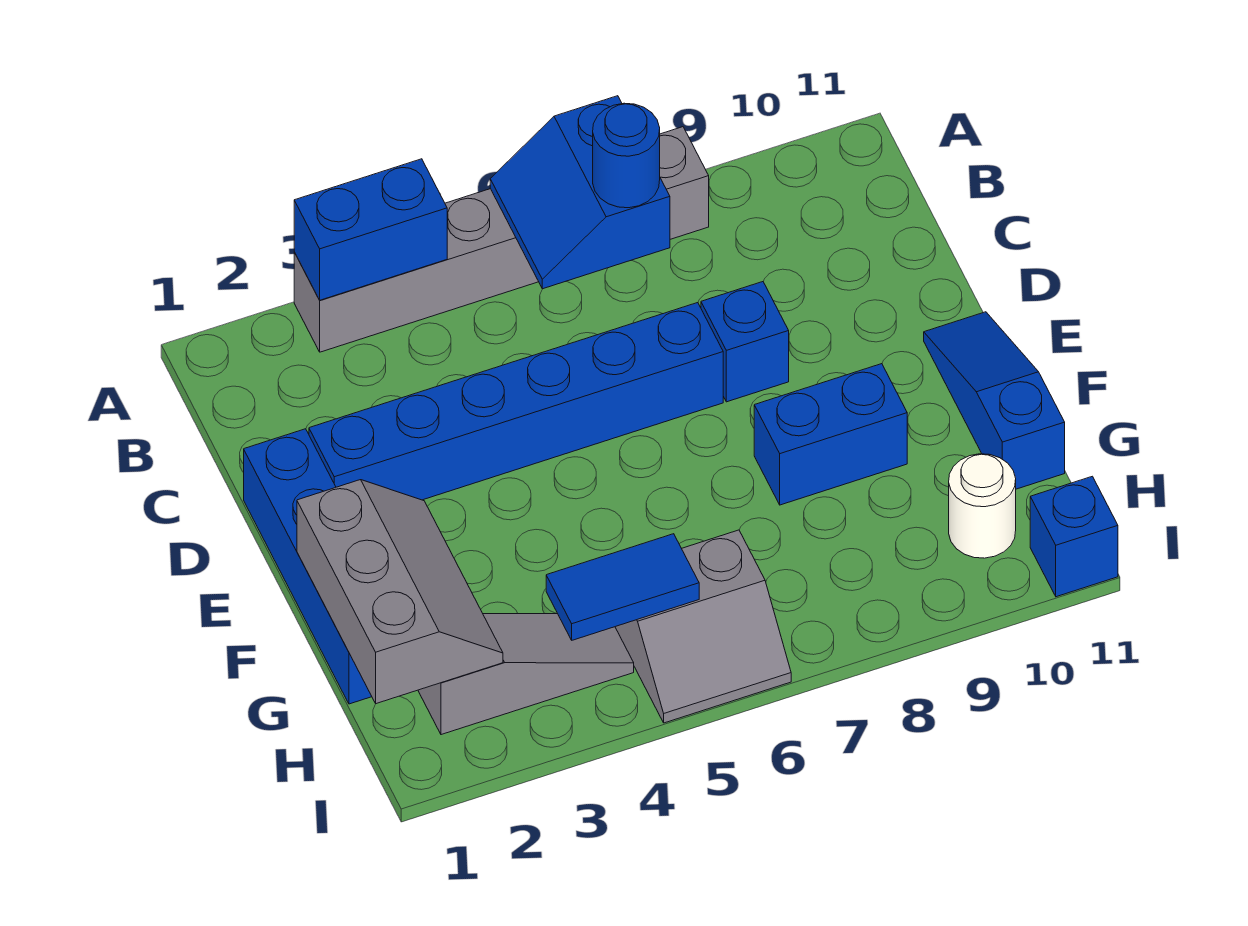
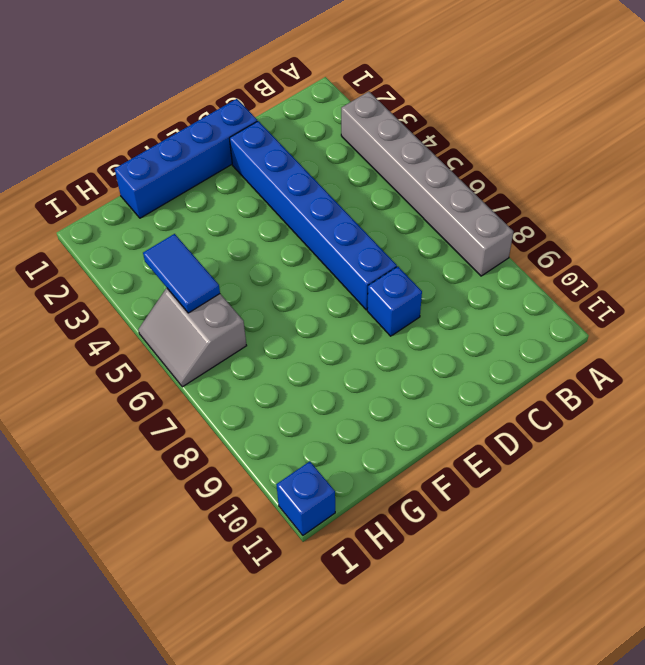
none -> blue slope E11:G11 level 1 top G
none -> blue brick F8:F9 level 1
none -> grey slope H2:H4 level 1 top 2

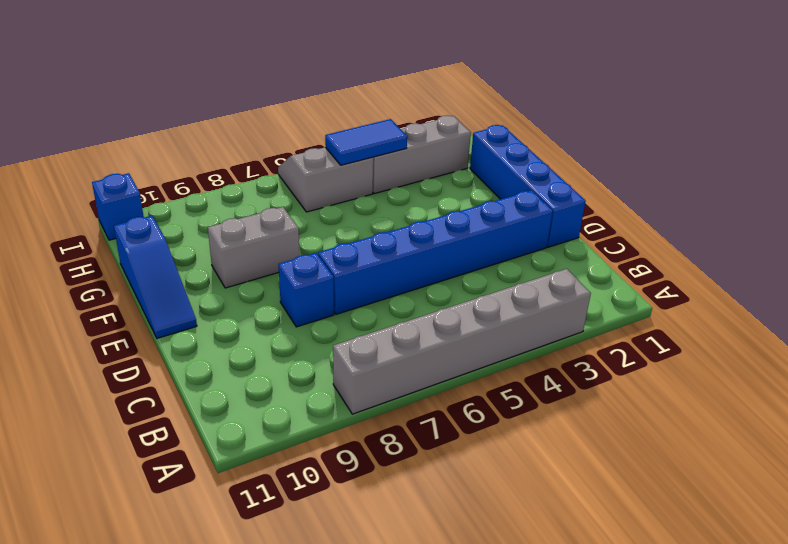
grey brick F8:F9 level 1 -> blue brick F8:F9 level 1
grey brick H2:H4 level 1 -> grey slope H2:H4 level 1 top 2
none -> white round brick H10 level 1
none -> blue brick A3:A4 level 2
none -> blue slope A6:B7 level 2 top 7

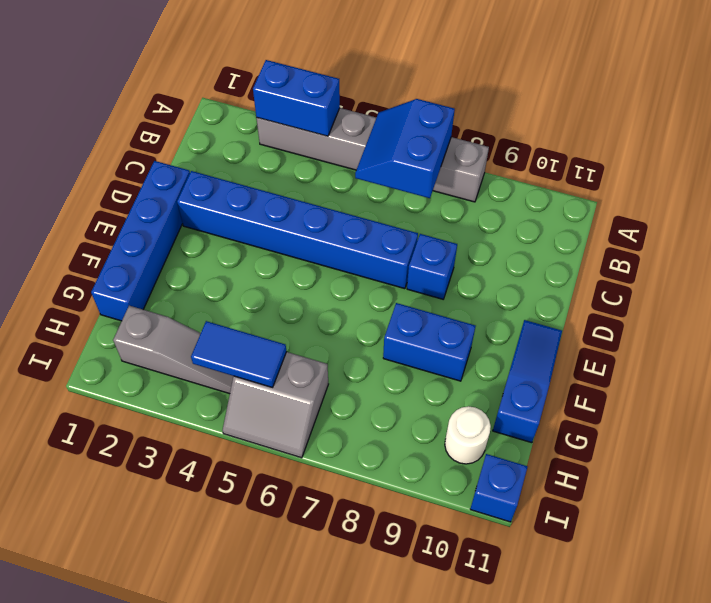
none -> grey slope F1:H2 level 2 top 1
none -> blue round brick B7 level 3

